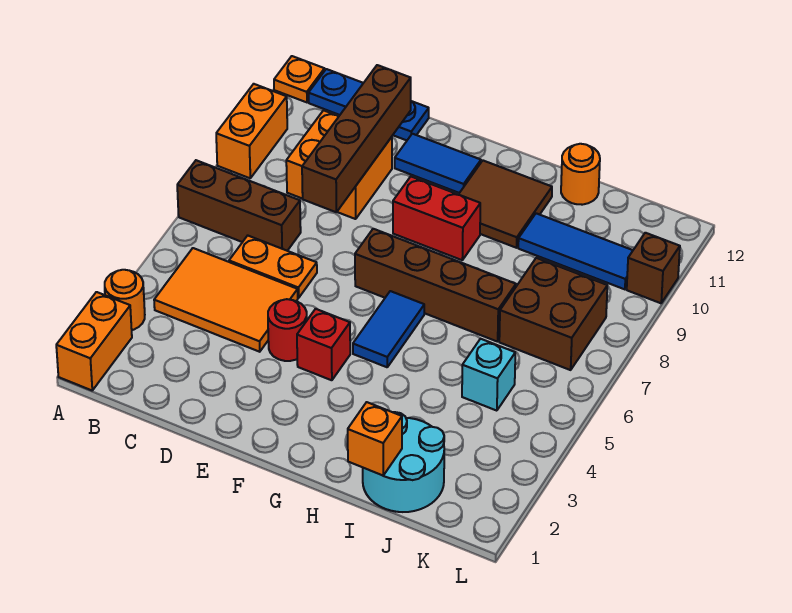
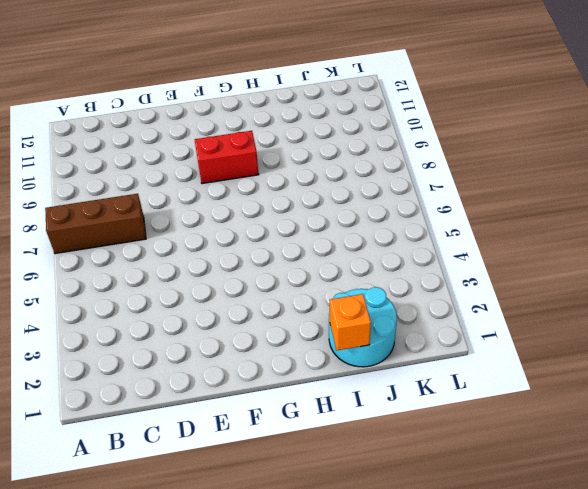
none -> orange brick A1:A2 level 1
none -> orange round brick A3 level 1
none -> orange brick A9:A10 level 1

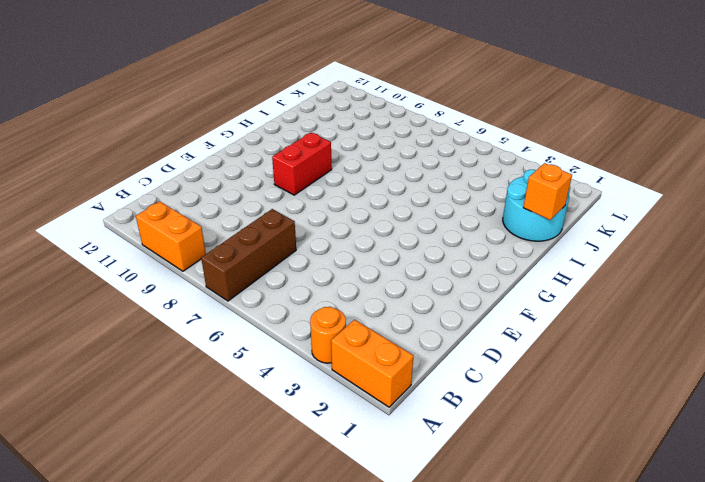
none -> orange plate A12 level 1
none -> orange tile B4:D5 level 1
none -> blue plate B12:D12 level 1

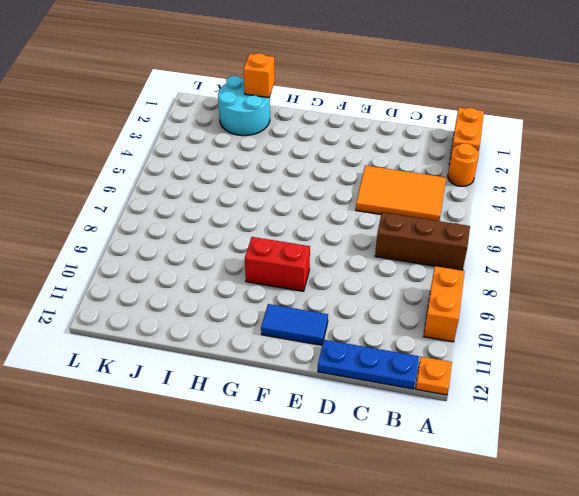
none -> orange plate C6:D6 level 1
none -> orange brick C9:D10 level 1
none -> red round brick E4 level 1

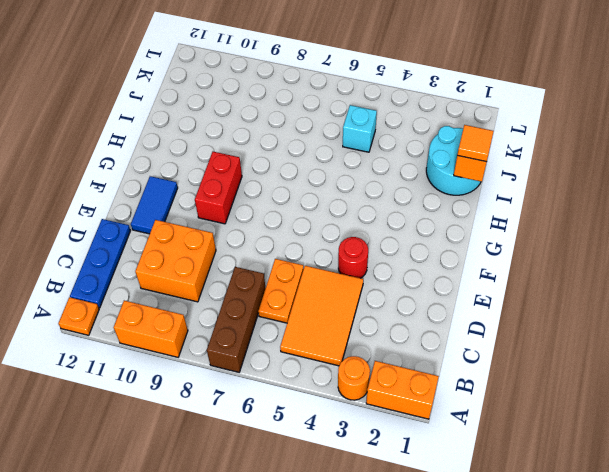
orange tile I1 level 3 -> none
none -> red brick F4 level 1
none -> brown brick F7:I7 level 1
none -> blue tile G5:G6 level 1

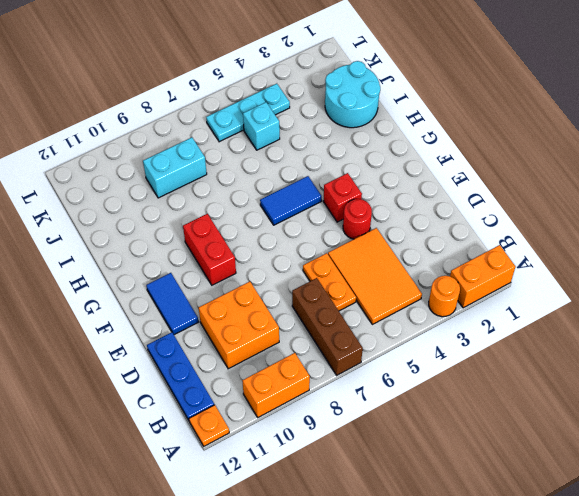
cyan brick J8:J9 level 1 -> brown brick J7:K8 level 1
cyan plate K4:K6 level 1 -> none
none -> brown brick F7:I7 level 1
none -> brown tile G10:H11 level 1
none -> blue tile I10:K10 level 1

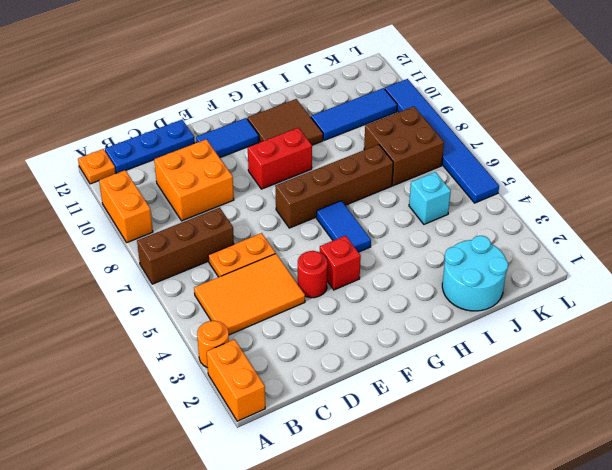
blue tile L5:L10 level 1 -> brown brick L10 level 1
none -> orange round brick I12 level 1
none -> brown brick D8:D11 level 2
none -> orange brick I1 level 2

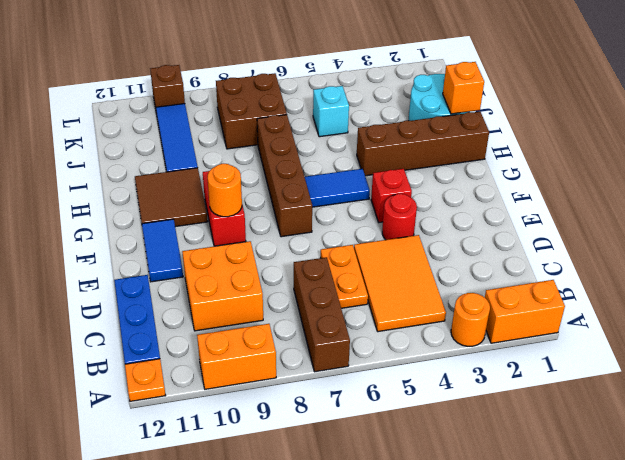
orange round brick F9 level 2 -> orange round brick I12 level 1
brown brick H1:H4 level 1 -> brown brick D8:D11 level 2

